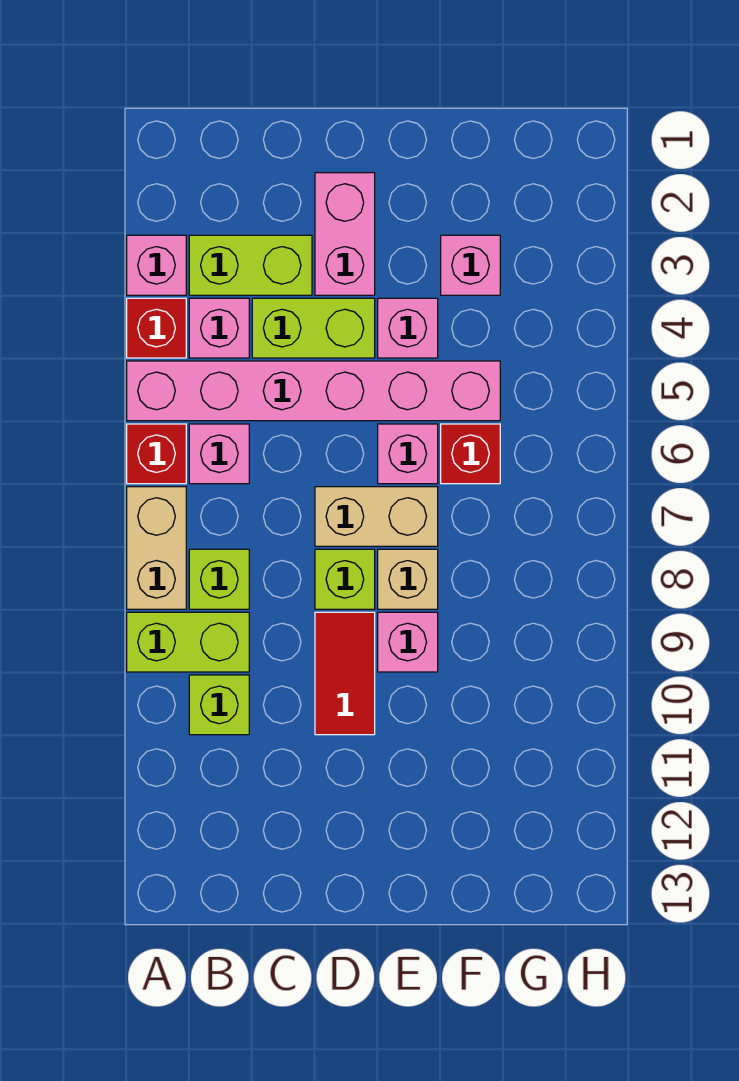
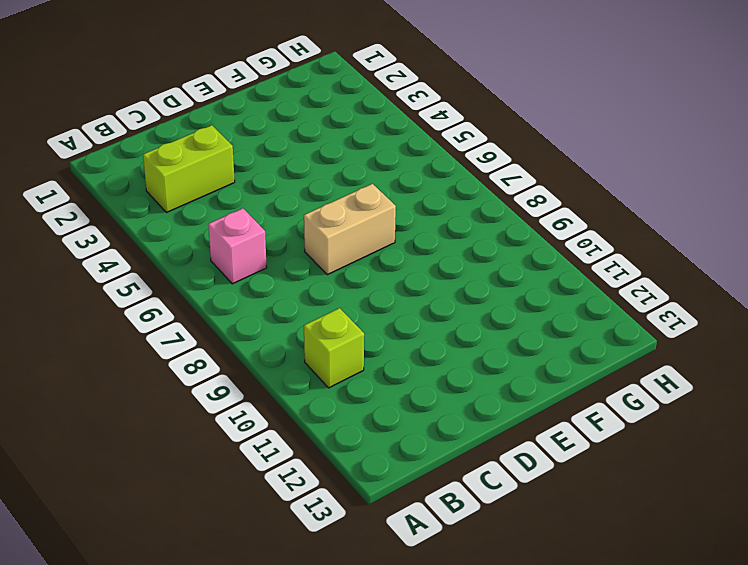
none -> pink brick A3 level 1
none -> red brick A4 level 1
none -> pink brick A5:F5 level 1

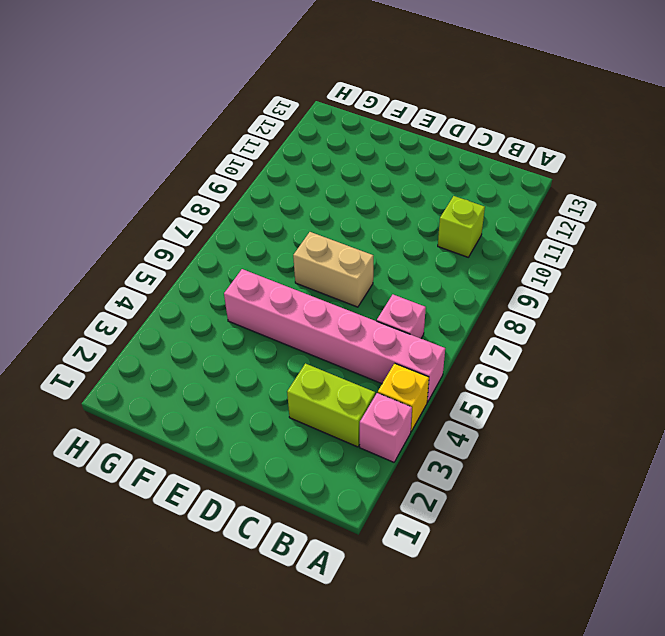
yellow brick A4 level 1 -> red brick A4 level 1
none -> red brick A6 level 1
none -> tan brick A7:A8 level 1
none -> lime brick A9:B9 level 1

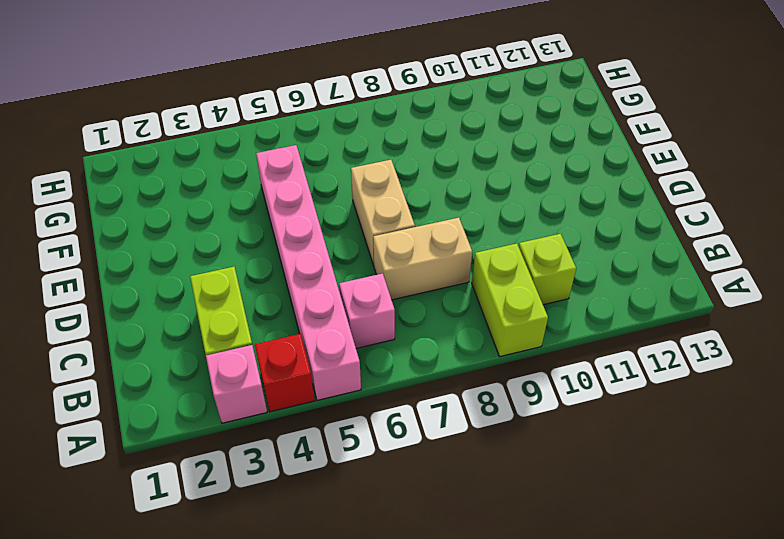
tan brick C7:C8 level 1 -> tan brick A7:A8 level 1
none -> red brick A6 level 1
none -> pink brick B4 level 1
none -> lime brick B8 level 1

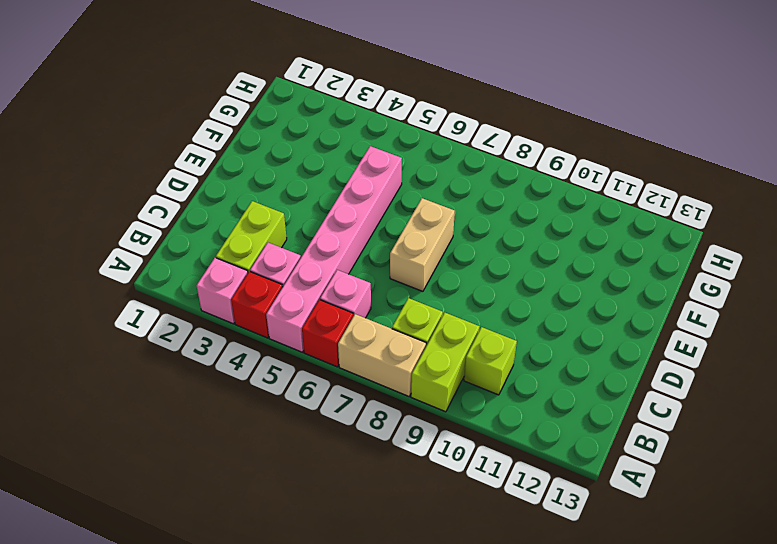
none -> lime brick C4:D4 level 1
none -> pink brick D2:D3 level 1
none -> lime brick D8 level 1

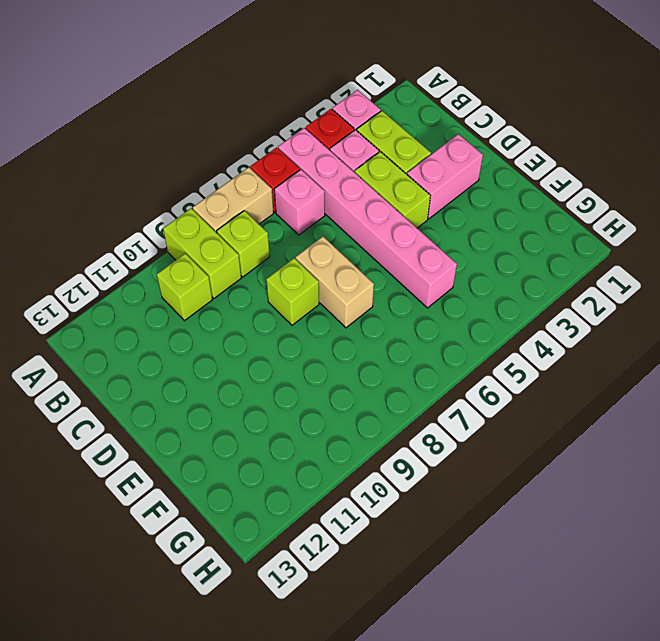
none -> red tile D9:D10 level 1
none -> pink brick E4 level 1
none -> pink brick E6 level 1

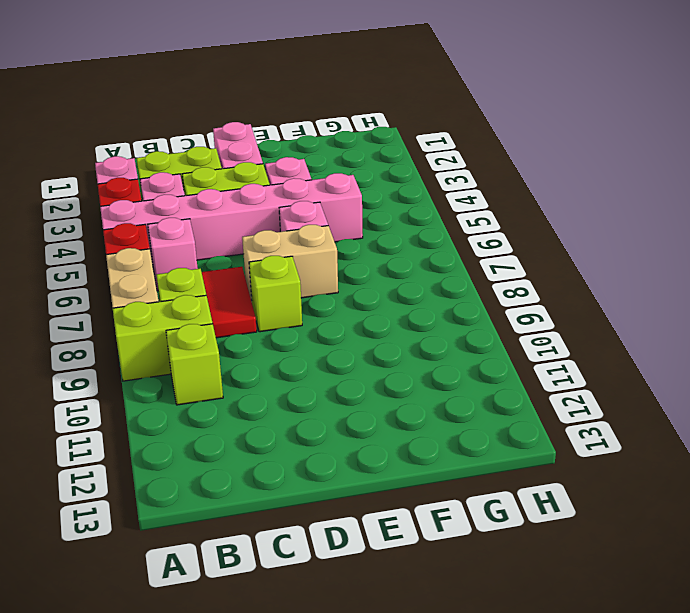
red tile C7:C8 level 1 -> red tile D9:D10 level 1
none -> tan brick E8 level 1
none -> pink brick E9 level 1
none -> pink brick F3 level 1

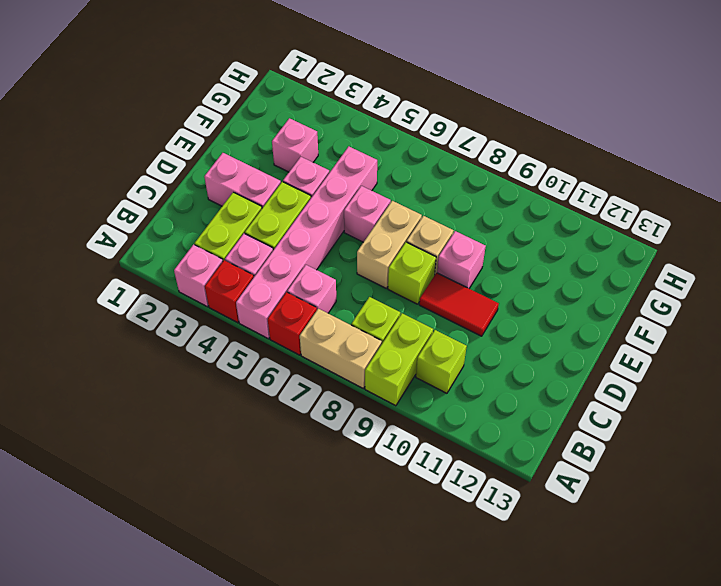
none -> red brick F6 level 1

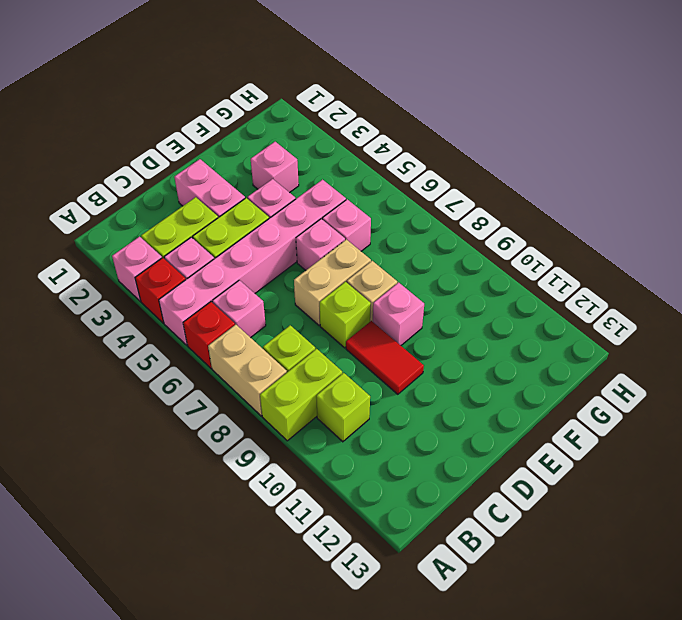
pink brick F6 level 1 -> red brick F6 level 1

